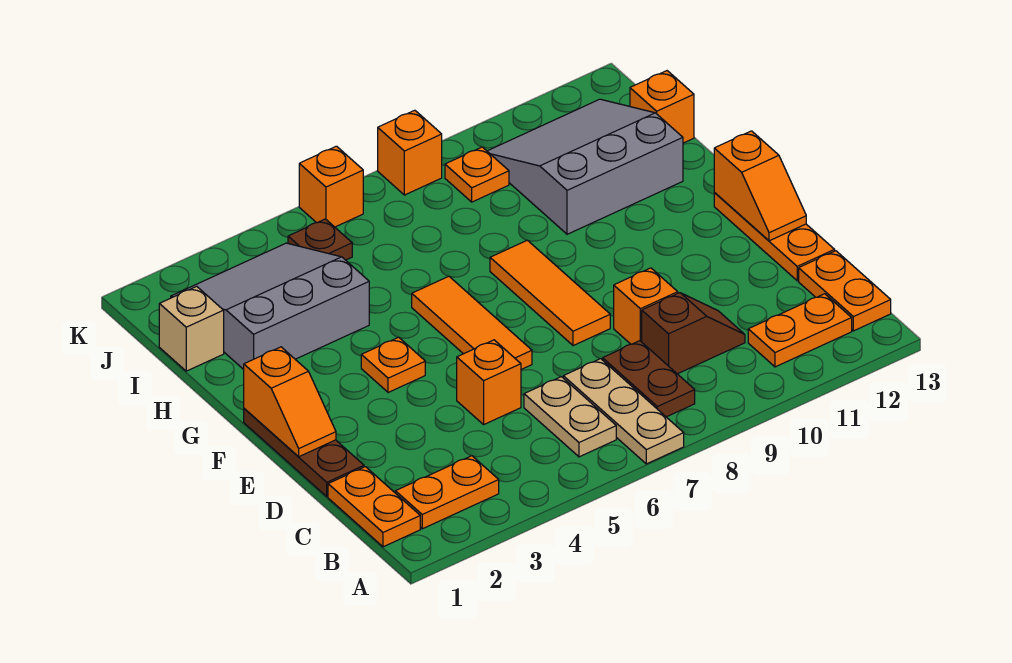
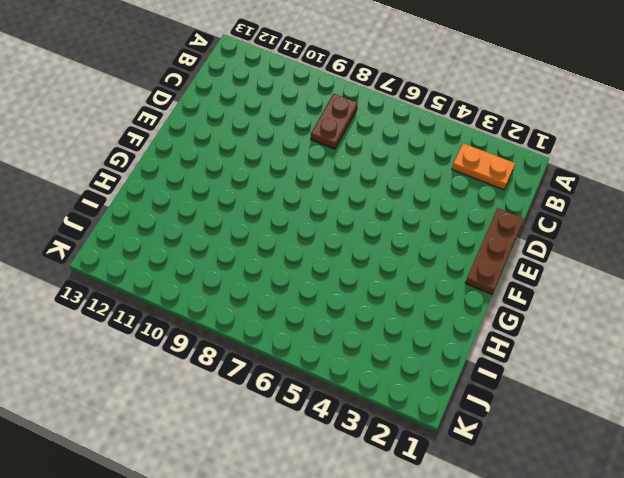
none -> tan plate A7:C7 level 1
none -> orange plate B1:C1 level 1
none -> tan plate B6:C6 level 1

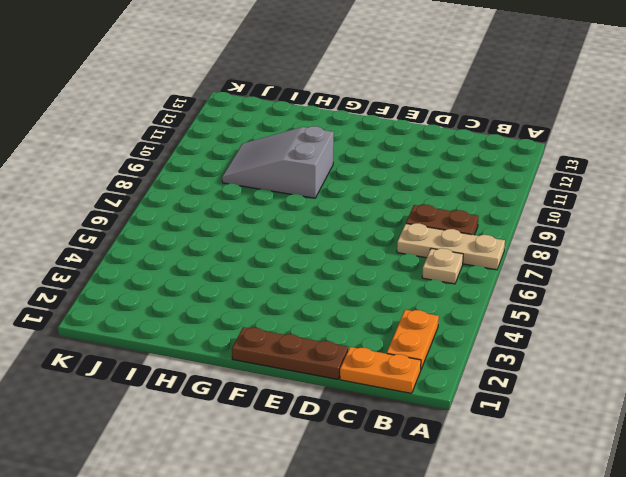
tan plate B6 level 1 -> tan plate B6:C6 level 1
grey slope G9:I10 level 1 top G -> grey slope H10:J12 level 1 top H
none -> orange plate B11:B12 level 1
none -> orange plate B13:C13 level 1
none -> brown slope C9:C10 level 1 top 9

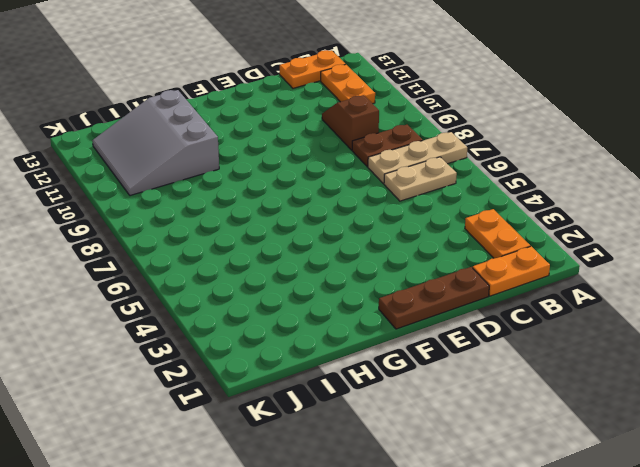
none -> orange brick D5 level 1
none -> orange brick D9 level 1
none -> orange plate D13:F13 level 1

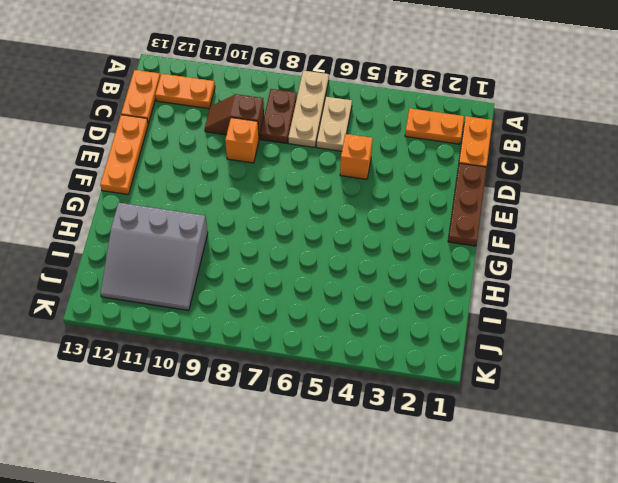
none -> orange tile E6:G6 level 1
none -> orange tile E8:G8 level 1
none -> orange plate F4 level 1

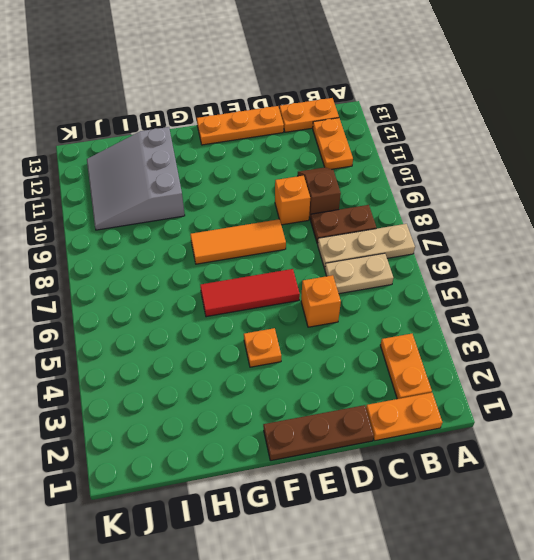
red tile E6:G6 level 1 -> orange tile E6:G6 level 1
none -> grey slope H2:J4 level 1 top H
none -> tan brick I1 level 1
none -> orange brick I13 level 1

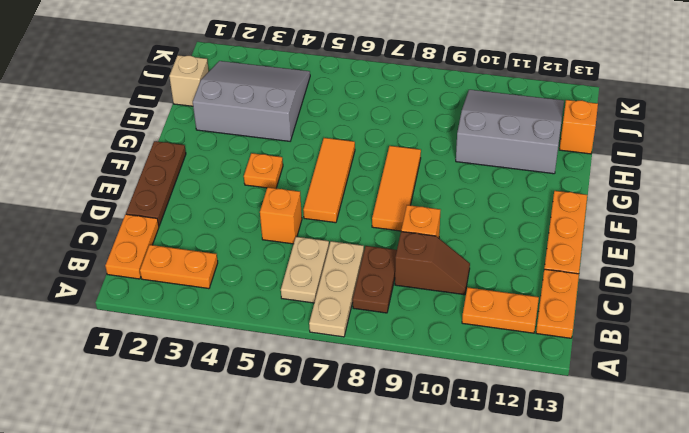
none -> brown plate J5 level 1
none -> orange plate J9 level 1
none -> orange brick K6 level 1

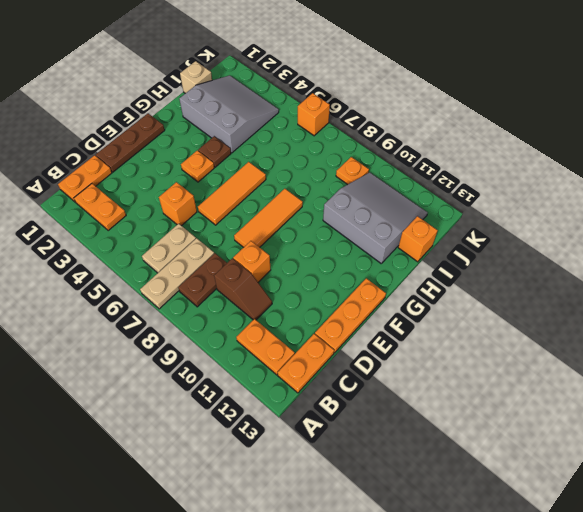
brown plate G4 level 1 -> brown plate J5 level 1
none -> orange brick K8 level 1
none -> orange slope E1:F1 level 2 top F
none -> orange slope E13:F13 level 2 top F

